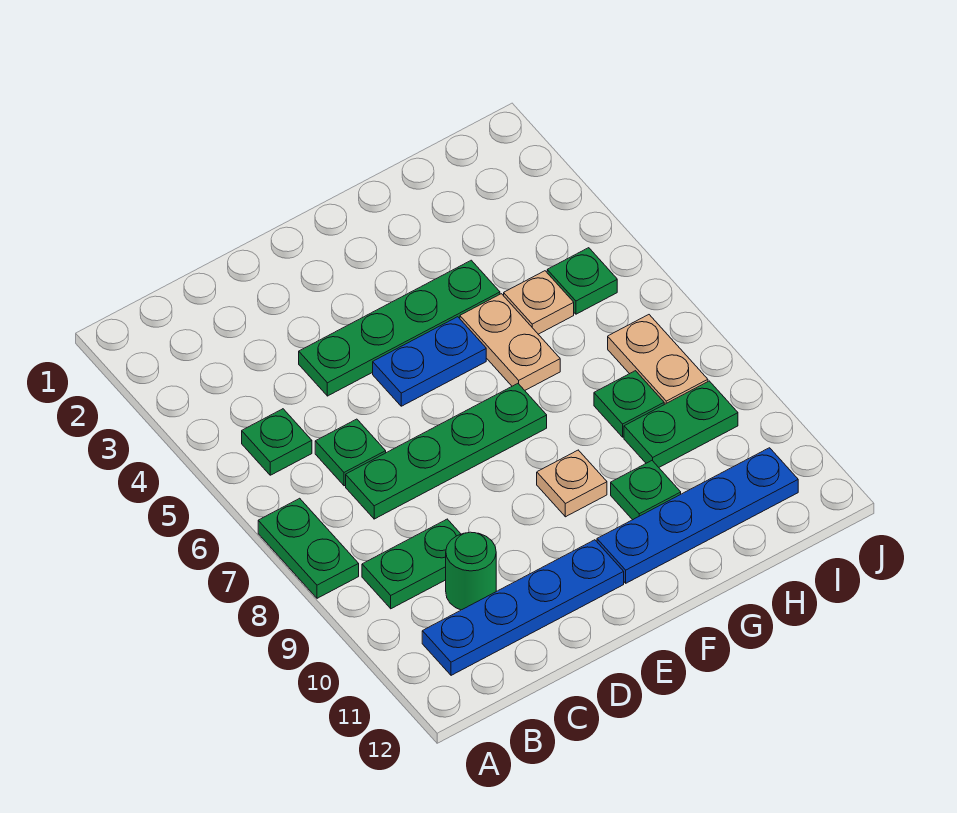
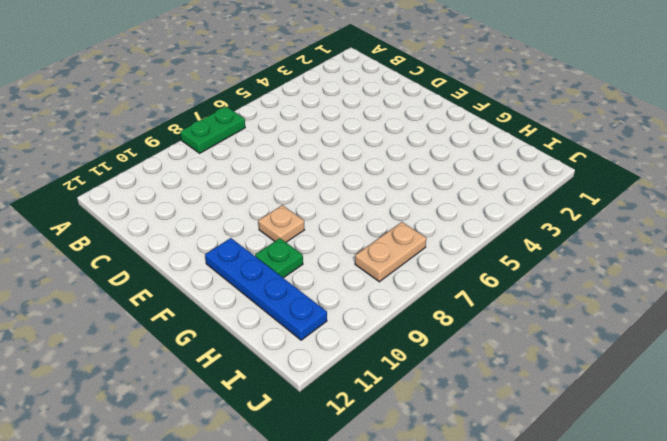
none -> green plate B5 level 1
none -> green plate B9:C9 level 1
none -> blue plate B11:E11 level 1

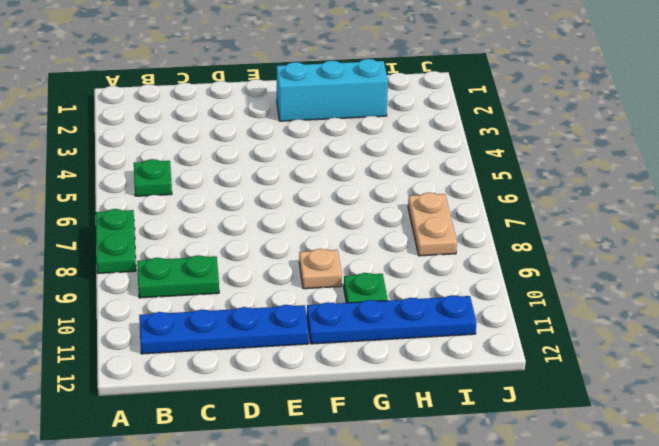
cyan brick F2:H2 level 1 -> none
none -> green plate C6 level 1
none -> green plate C7:F7 level 1
none -> green round brick C10 level 1

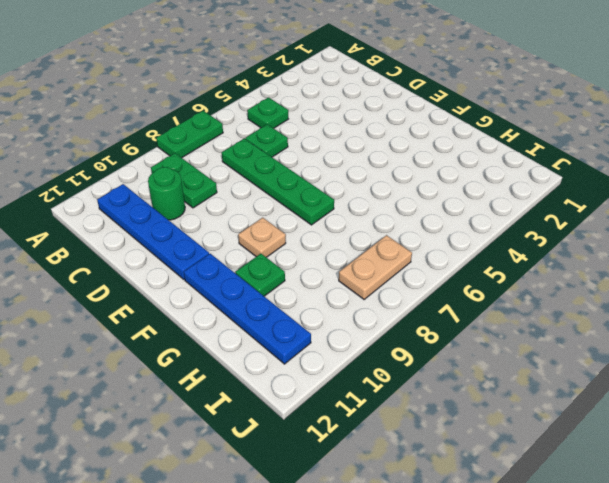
none -> green plate D4:G4 level 1
none -> blue plate E5:F5 level 1
none -> tan plate G5:G6 level 1

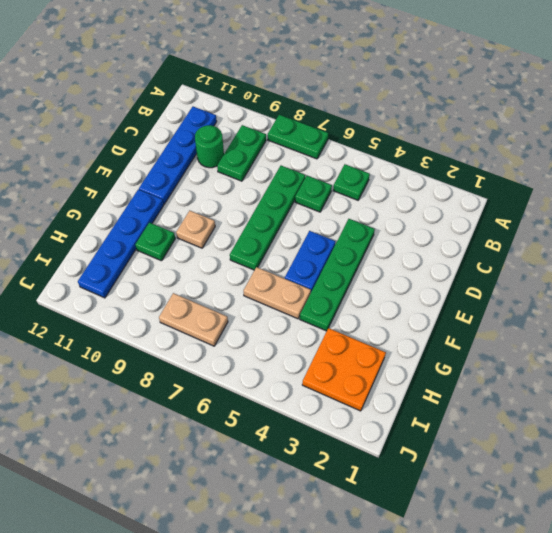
orange plate H2:I3 level 1 -> none
none -> tan plate H5 level 1
none -> green plate H8 level 1
none -> green plate H9:I9 level 1

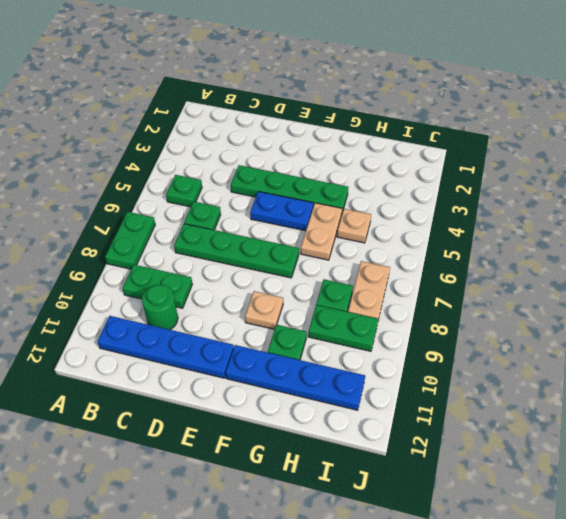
none -> green plate I5 level 1

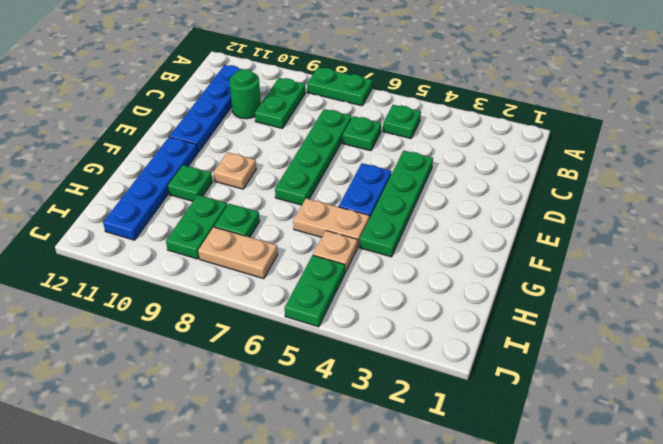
green plate I5:J5 level 1 -> green plate I5 level 1

